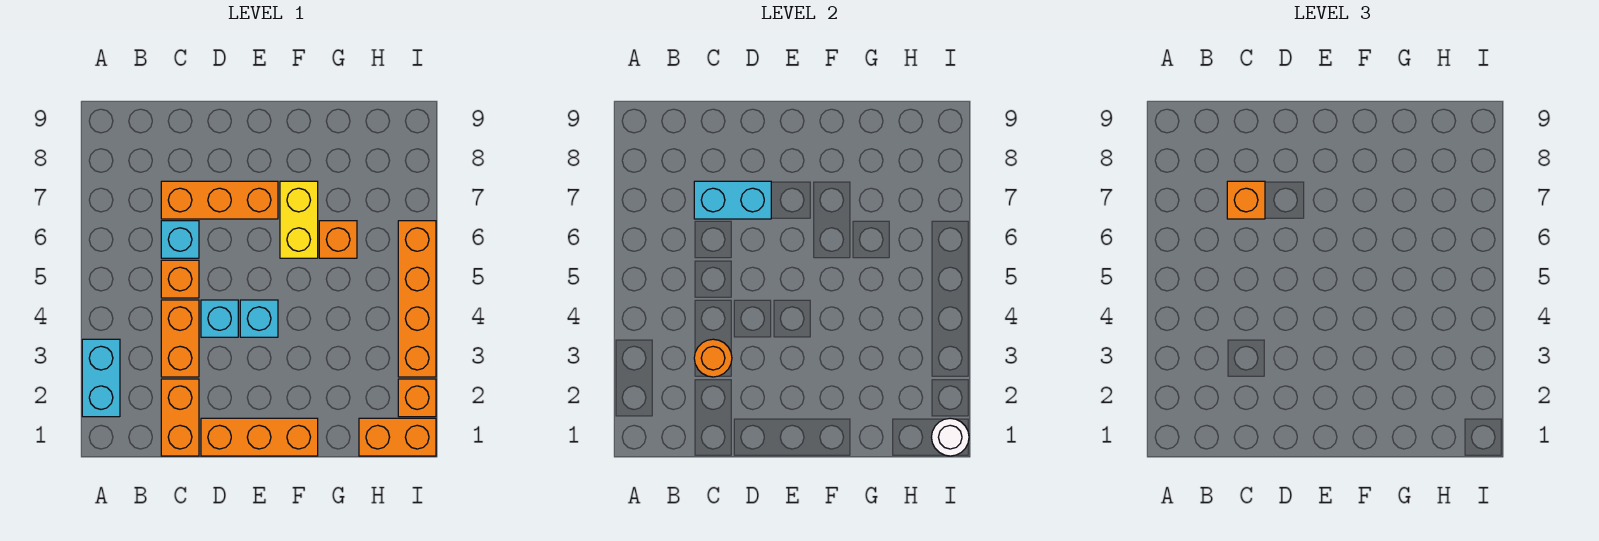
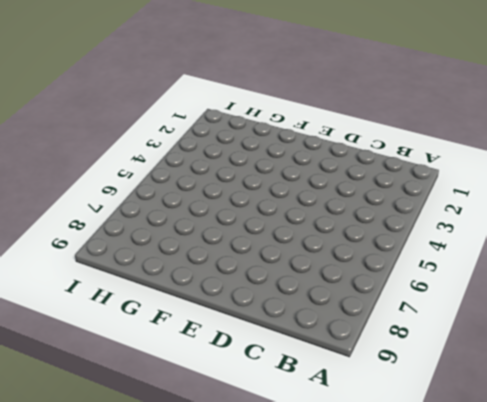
none -> cyan brick A2:A3 level 1
none -> orange brick C1:C2 level 1
none -> orange brick C3:C4 level 1

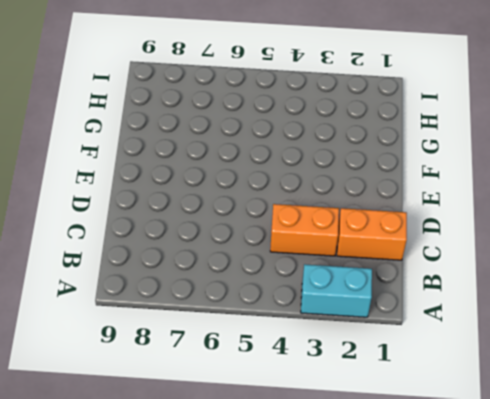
none -> orange brick C5 level 1
none -> cyan brick C6 level 1
none -> orange brick C7:E7 level 1

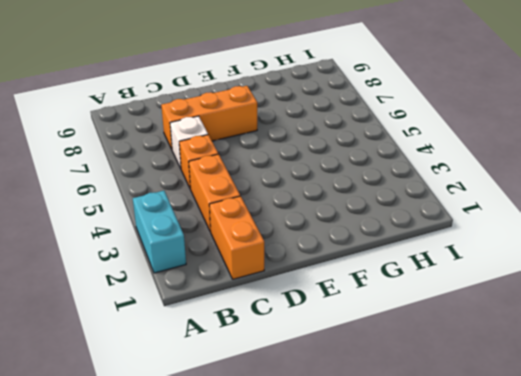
white brick C6 level 1 -> cyan brick C6 level 1
none -> orange brick D1:F1 level 1
none -> cyan brick D4 level 1
none -> cyan brick E4 level 1

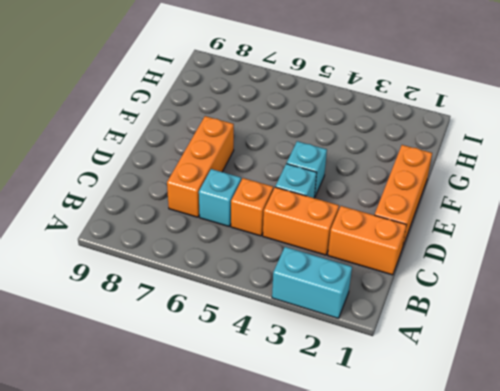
none -> yellow brick F6:F7 level 1
none -> orange brick G6 level 1
none -> orange brick H1:I1 level 1

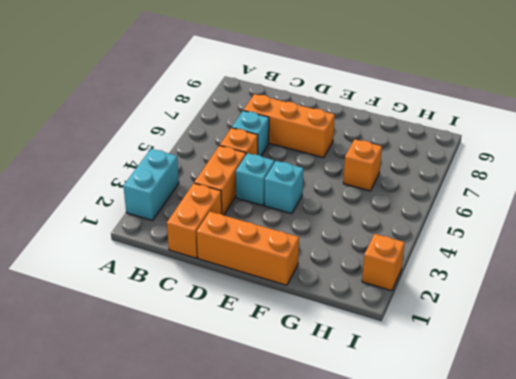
none -> yellow brick F6:F7 level 1
none -> orange brick H1:I1 level 1
none -> orange brick I3:I6 level 1

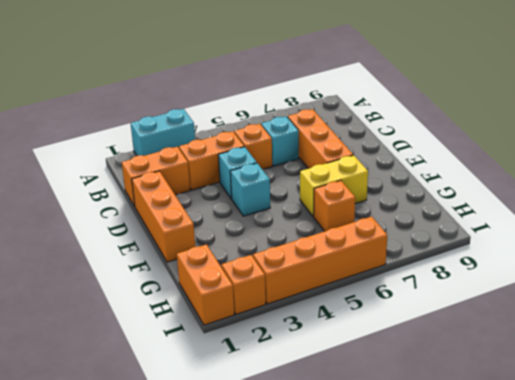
none -> orange round brick C3 level 2
none -> cyan brick C7:D7 level 2
none -> white round brick I1 level 2

